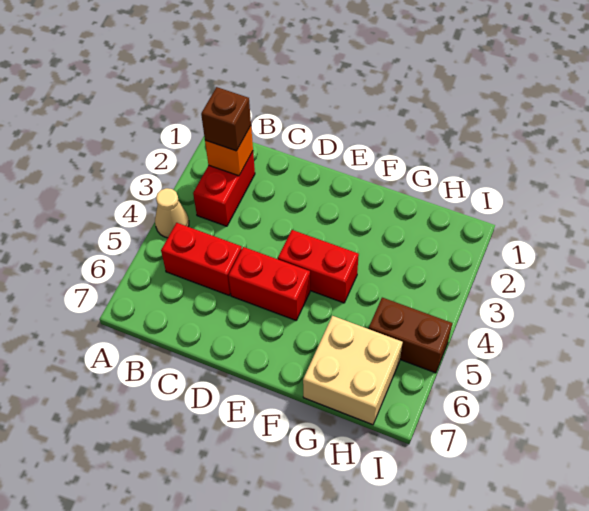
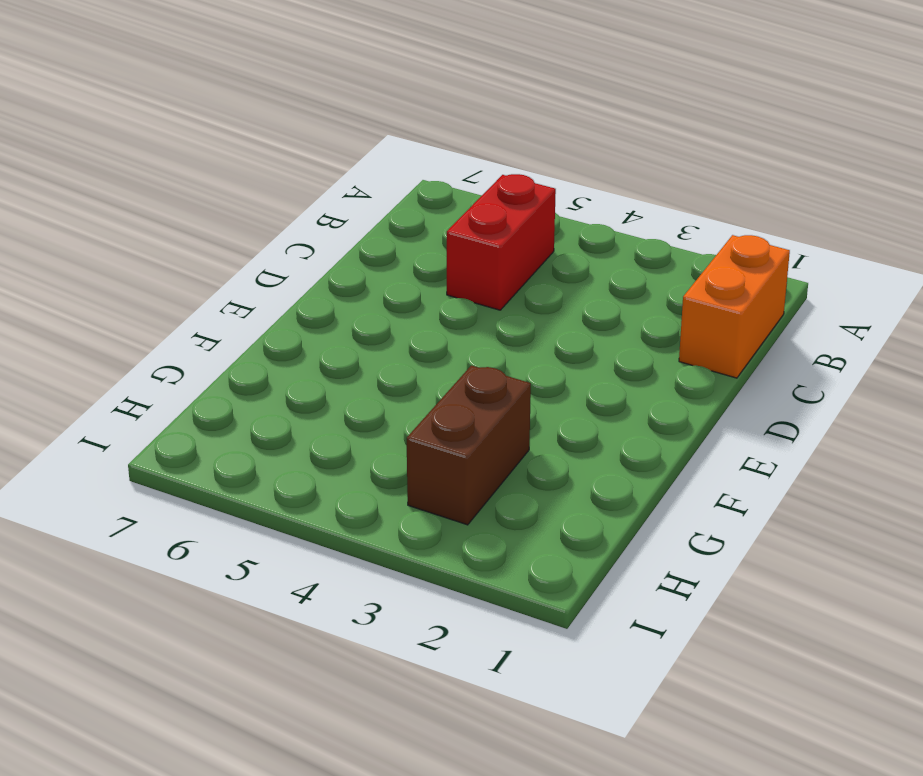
orange brick B1:C1 level 1 -> none
brown brick G3:H3 level 1 -> brown brick H5:I5 level 1
none -> tan cone A4 level 1
none -> red brick B2:B3 level 1

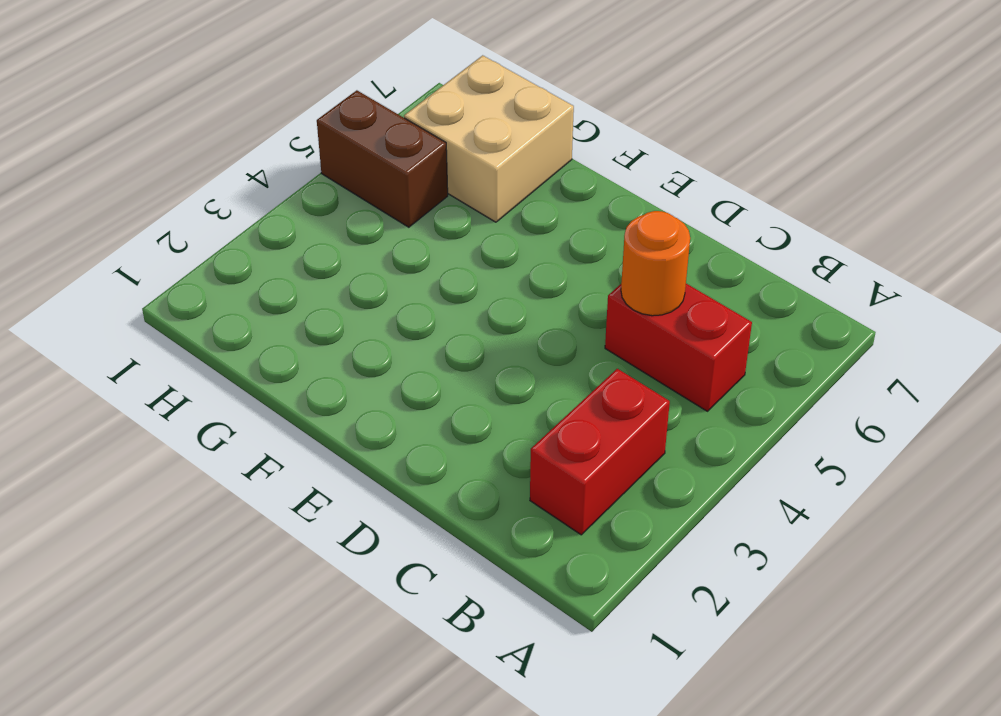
orange round brick C5 level 2 -> none
none -> tan cone A4 level 1
none -> red brick D5:E5 level 1

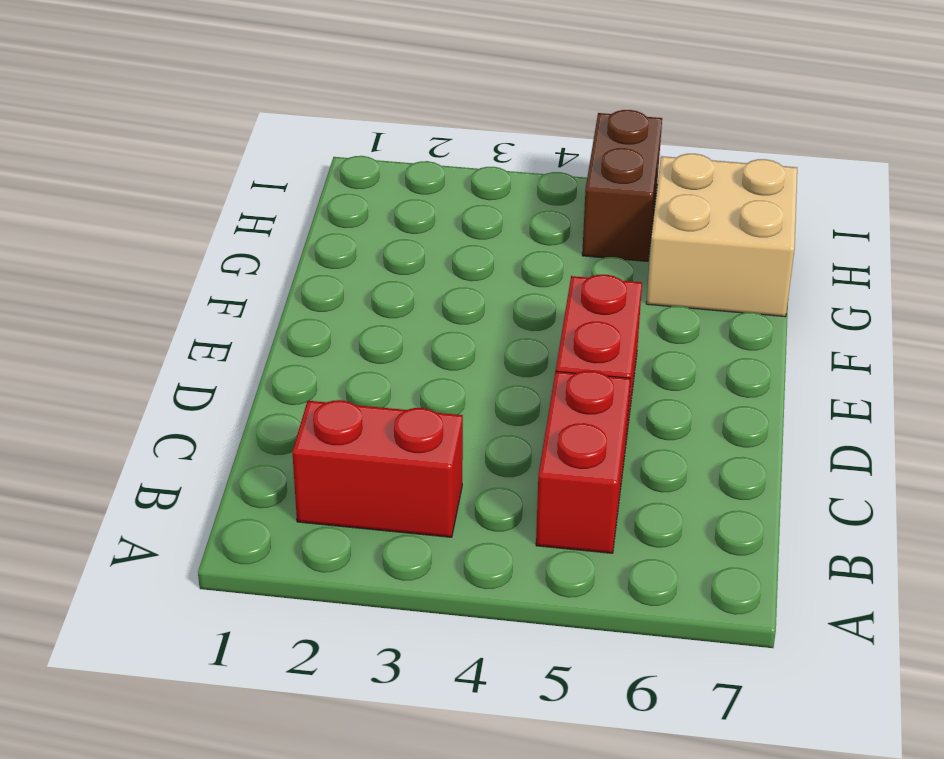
none -> tan cone A4 level 1
none -> red brick E4:F4 level 1

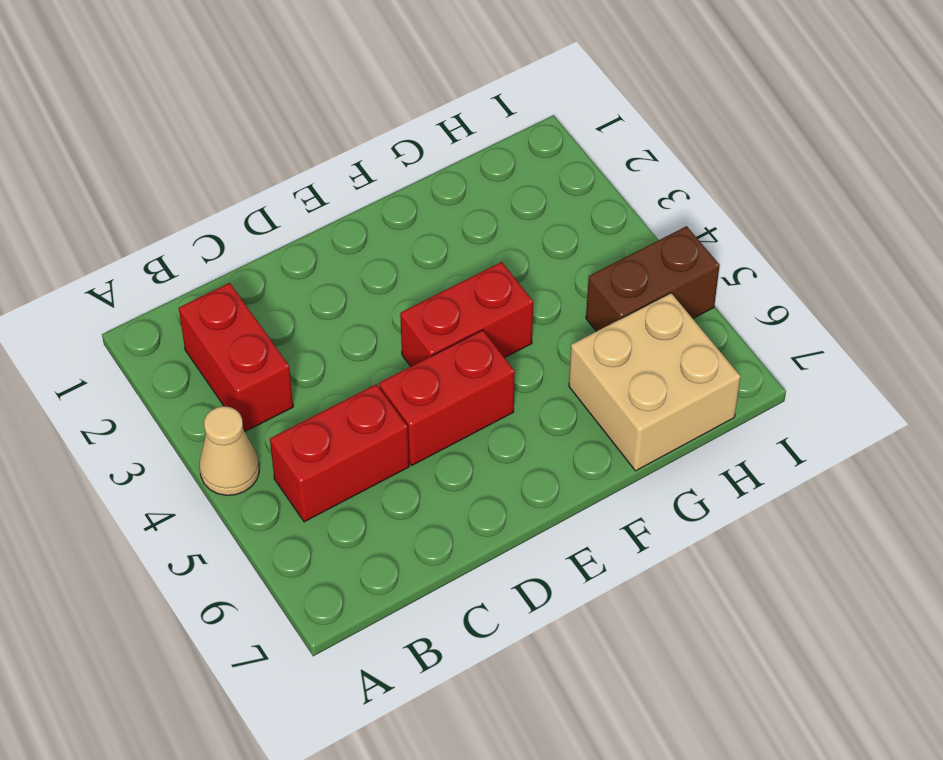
none -> orange brick B2 level 2
none -> brown brick B2 level 3

